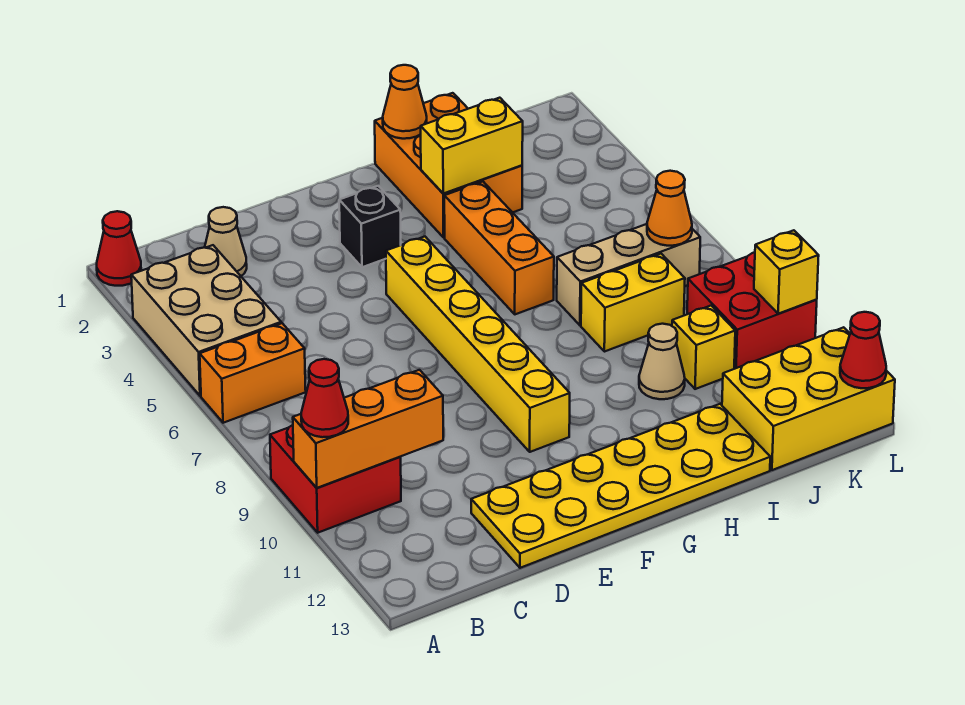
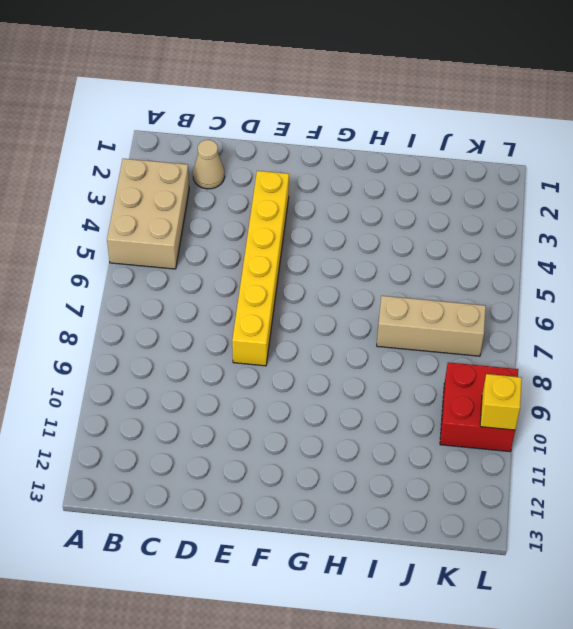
yellow brick E3:E8 level 1 -> yellow brick F5:F10 level 1
none -> red cone A1 level 1
none -> orange brick A6:B6 level 1
none -> red brick A9:B10 level 1

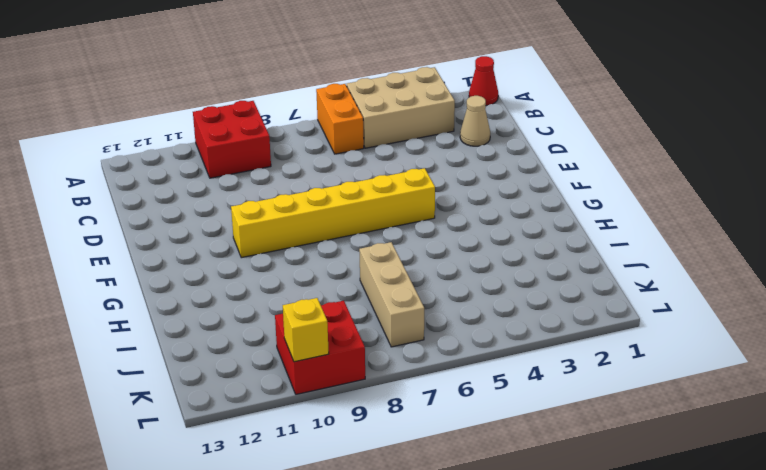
none -> yellow plate D12:I13 level 1
none -> black brick F3 level 1
none -> orange brick H1:I3 level 1

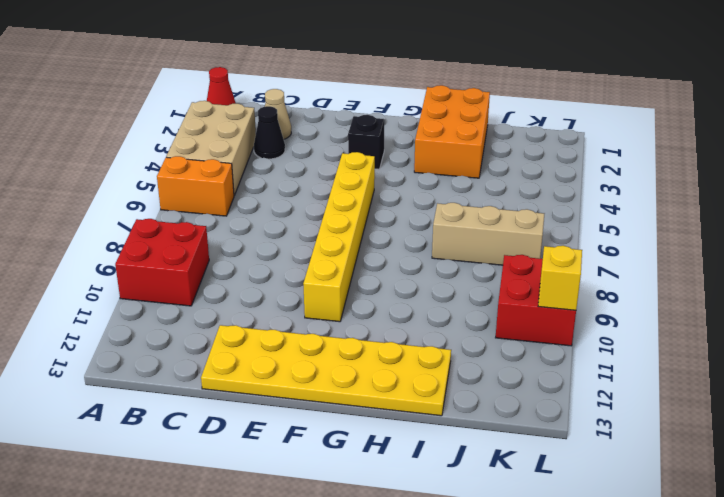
black cone C3 level 1 -> none
none -> orange brick H4:H6 level 1
none -> yellow brick I8:J8 level 1
none -> tan cone I10 level 1

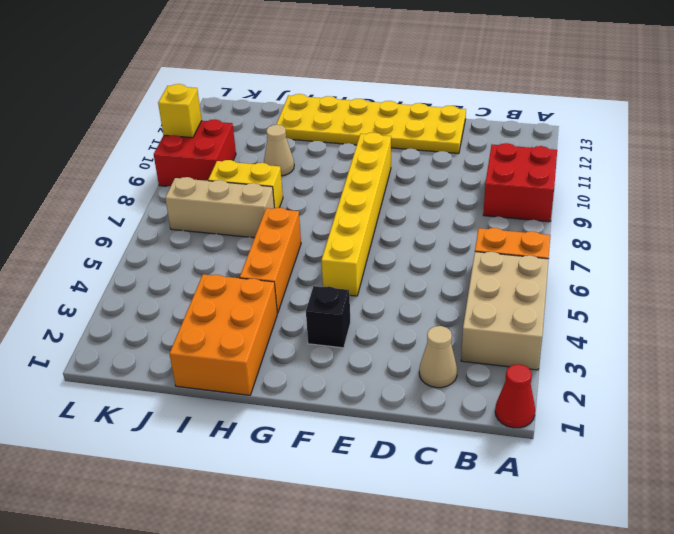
none -> yellow brick J10 level 1
none -> yellow brick J12:L13 level 1
none -> orange brick A10:C10 level 2

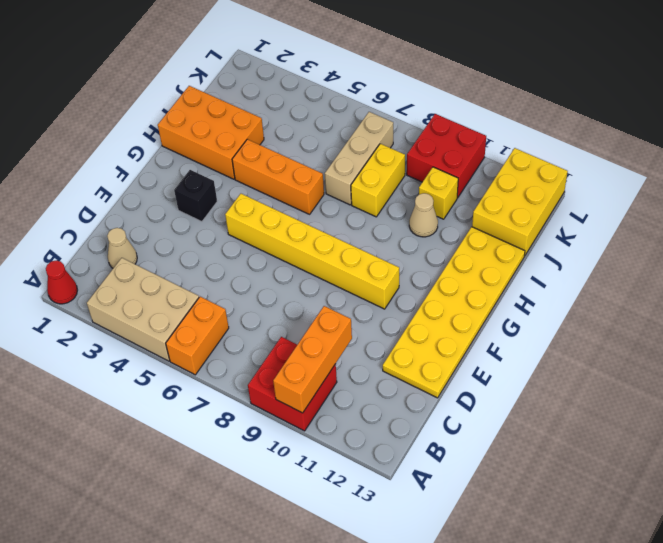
none -> orange cone H1 level 2
none -> yellow brick H3:I3 level 2
none -> orange cone K7 level 2

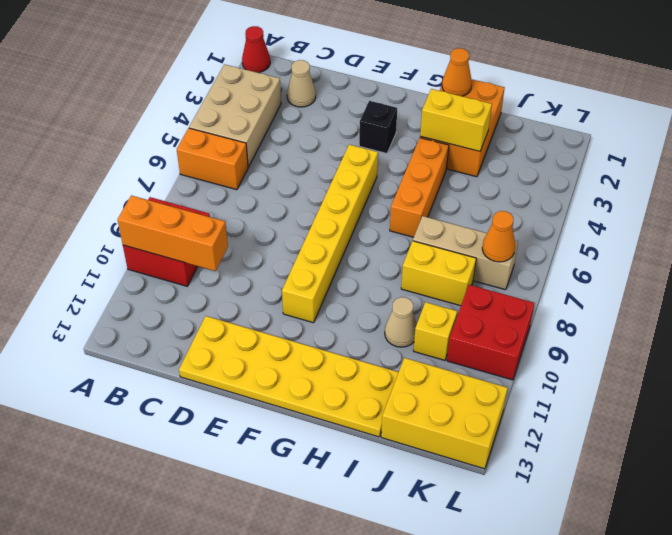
none -> yellow brick L10 level 2
none -> red cone L13 level 2
none -> red cone A10 level 3

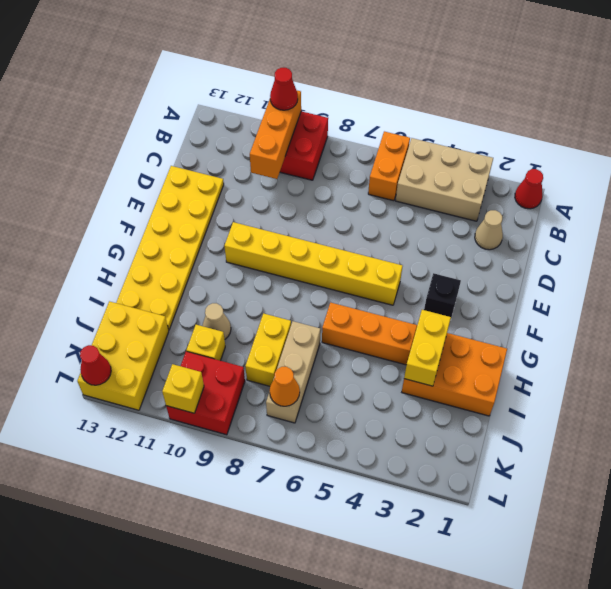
none -> orange cone H1 level 2

